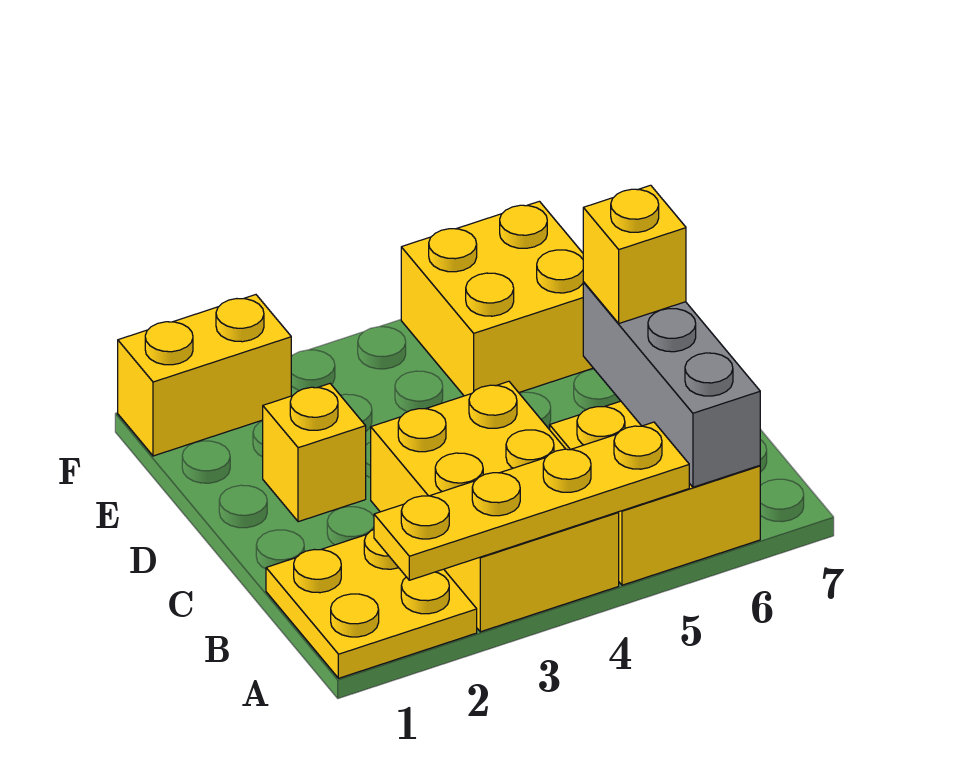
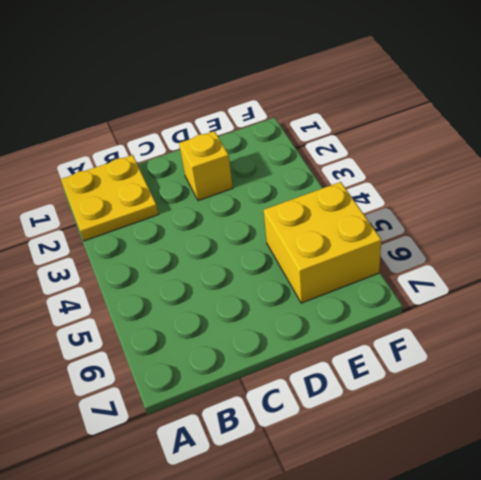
none -> yellow brick A3:C4 level 1
none -> yellow brick A5:B6 level 1

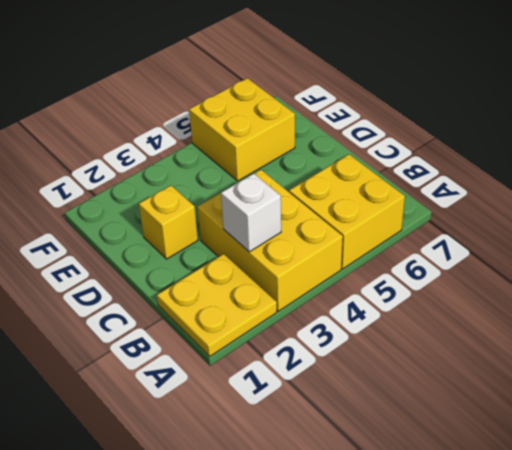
white brick B3 level 2 -> none
none -> yellow brick F1:F2 level 1
none -> yellow plate A2:A5 level 2

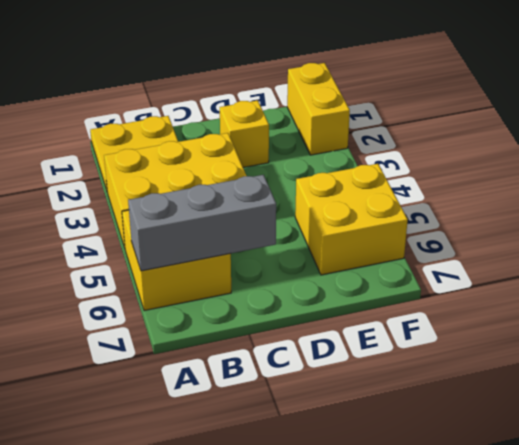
none -> yellow plate A2:A5 level 2
none -> yellow brick C6 level 3

